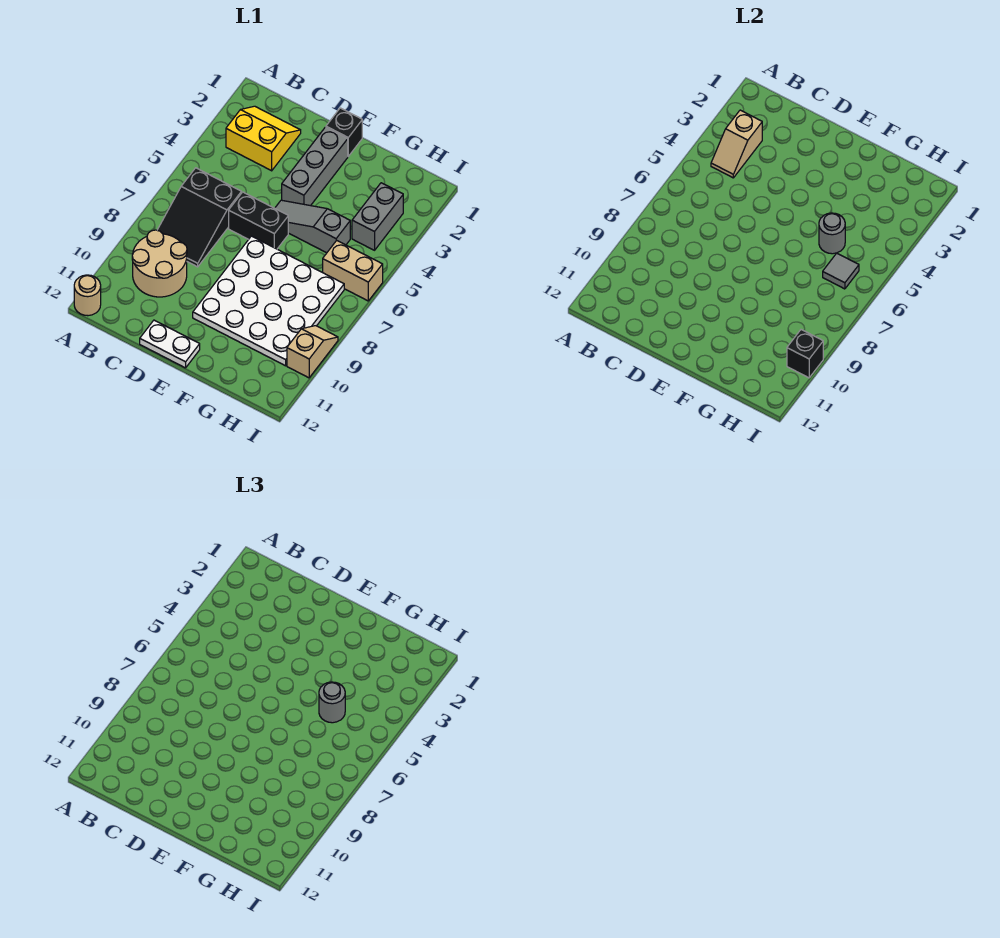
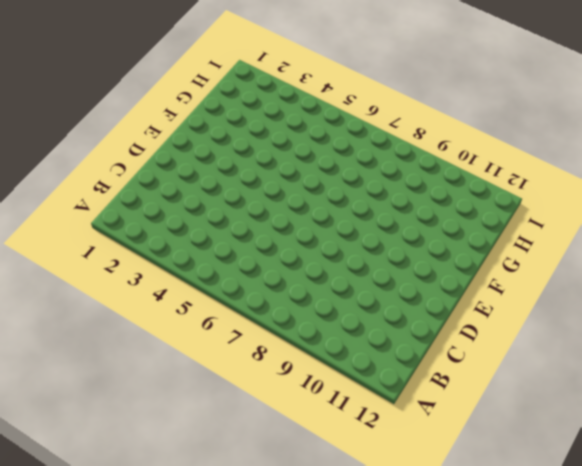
none -> tan round brick A12 level 1
none -> yellow slope B2:C3 level 1 top 3
none -> black slope B6:C8 level 1 top 6

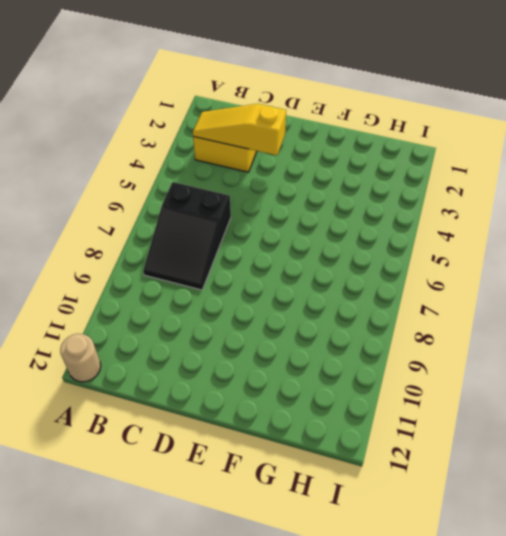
yellow slope B3:D3 level 2 top D -> tan slope B3:B4 level 2 top 3
none -> tan round brick B9:C10 level 1
none -> black brick D6:E6 level 1
none -> white plate D12:E12 level 1

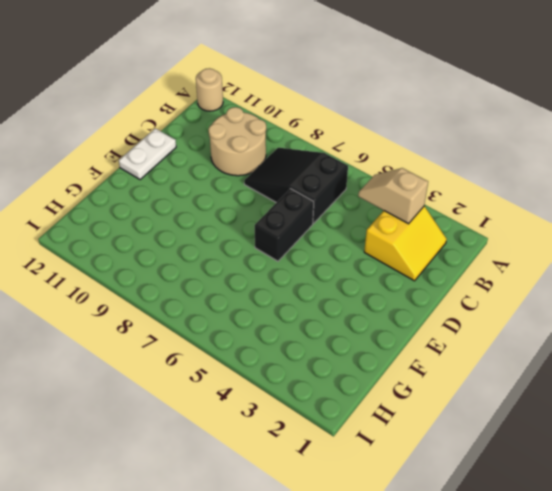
none -> black brick E1 level 1
none -> grey brick E2:E4 level 1
none -> grey slope E5:G5 level 1 top G

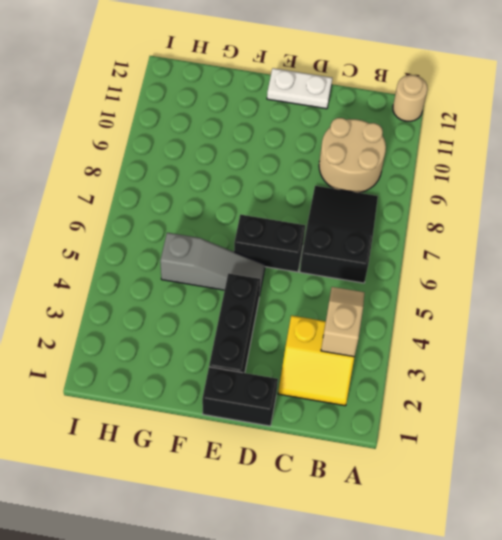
black brick D1:E1 level 1 -> black brick E1 level 1
black brick E2:E4 level 1 -> grey brick E2:E4 level 1
none -> white plate E7:H10 level 1
none -> grey brick H3:H4 level 1
none -> tan brick H6:I6 level 1

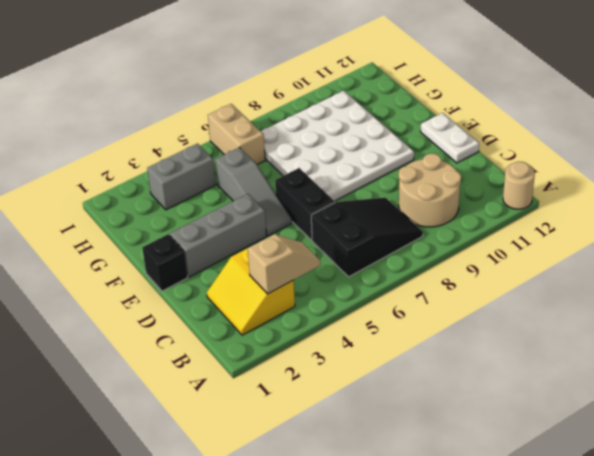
none -> tan slope I9:I10 level 1 top 10
none -> grey round brick G5 level 2
none -> grey tile H6 level 2

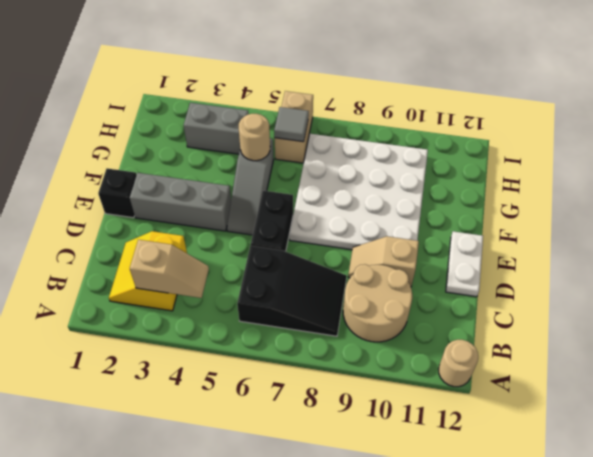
tan slope D9:D10 level 1 top 10 -> tan slope I9:I10 level 1 top 10
tan round brick G5 level 2 -> grey round brick G5 level 2
none -> black brick I10 level 2
none -> grey round brick G5 level 3

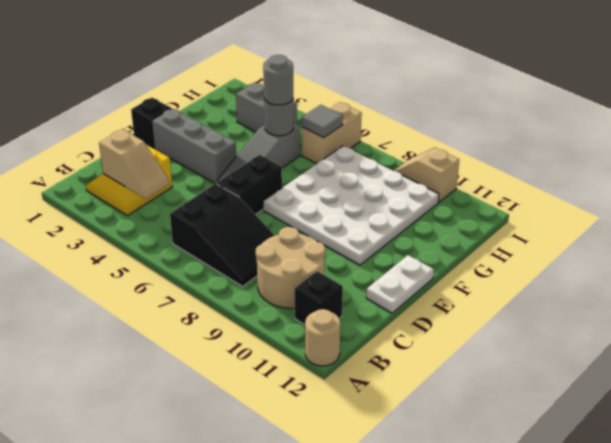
black brick B11 level 1 -> black brick I10 level 2

